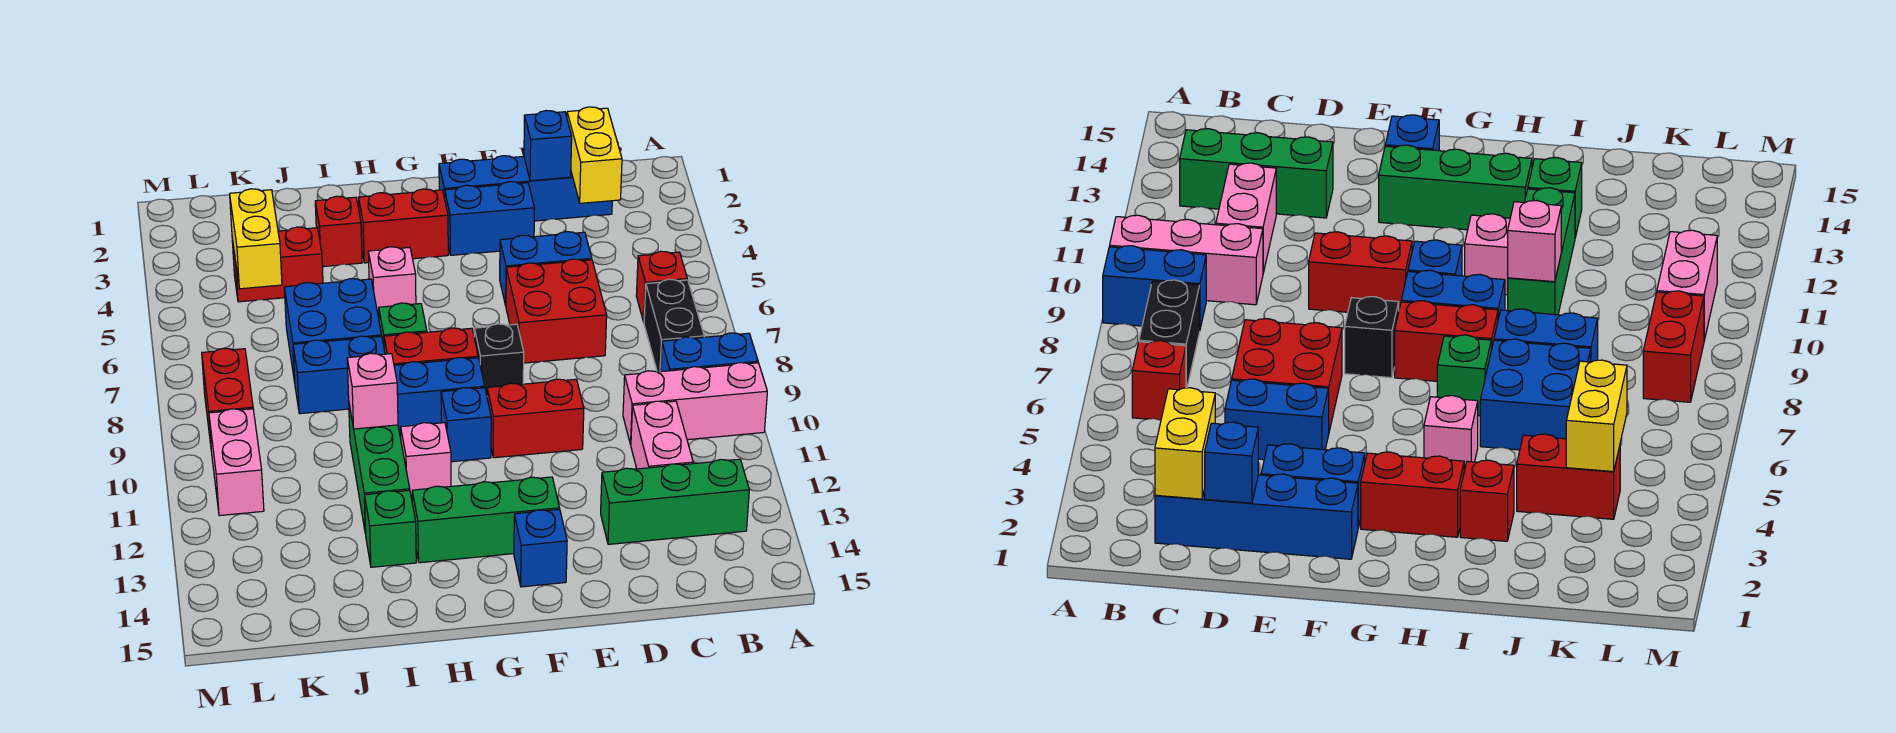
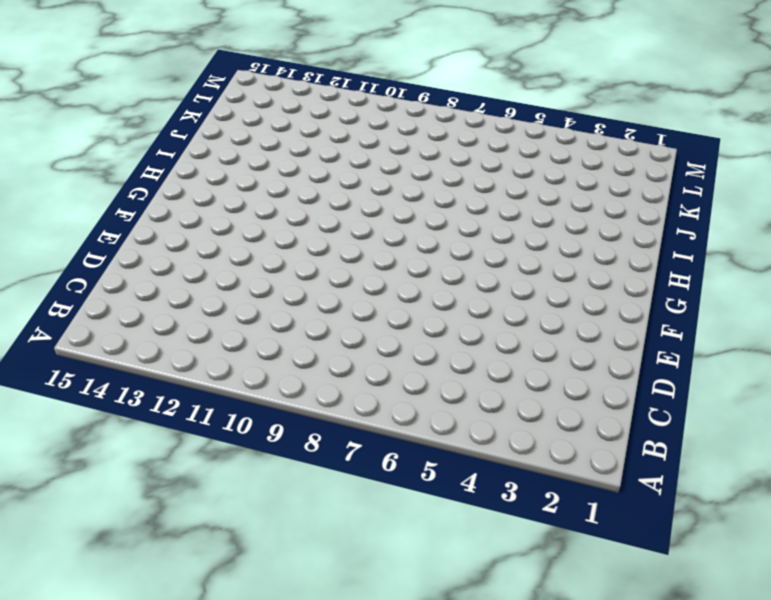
none -> blue brick A9:B9 level 1
none -> pink brick A10:C10 level 1
none -> red brick B6 level 1
none -> black brick B7:B8 level 1

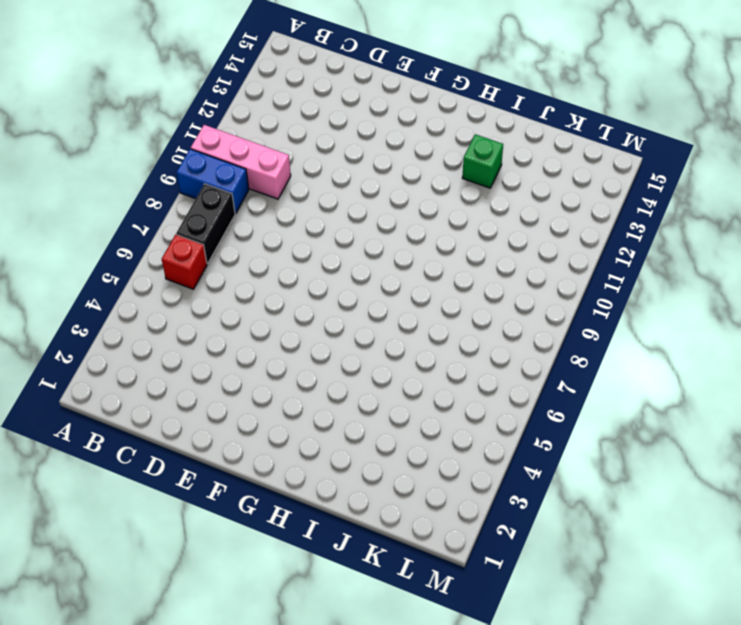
none -> green brick B13:D13 level 1
none -> blue brick C2:F2 level 1
none -> pink brick C11:C12 level 1
none -> blue brick D5:E5 level 1

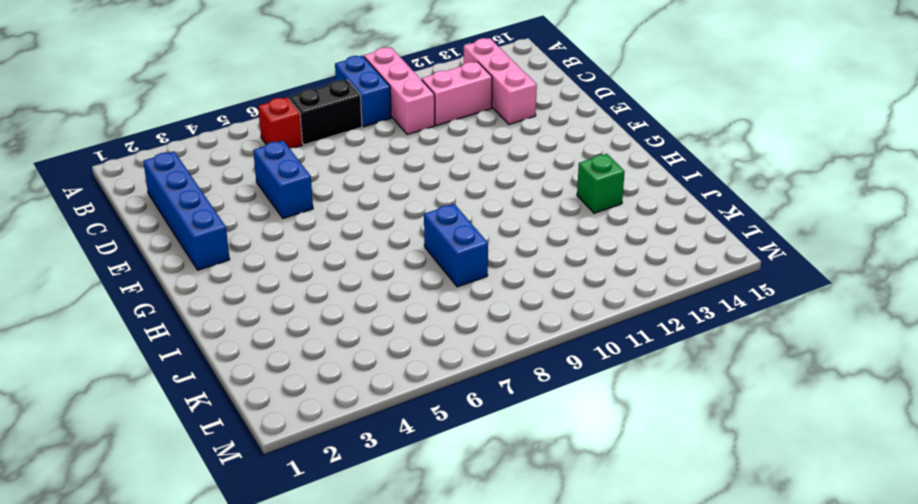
pink brick B13:D13 level 1 -> green brick B13:D13 level 1
none -> red brick D6:E7 level 1
none -> blue brick E3:F3 level 1
none -> red brick E10:F10 level 1
none -> black brick F8 level 1

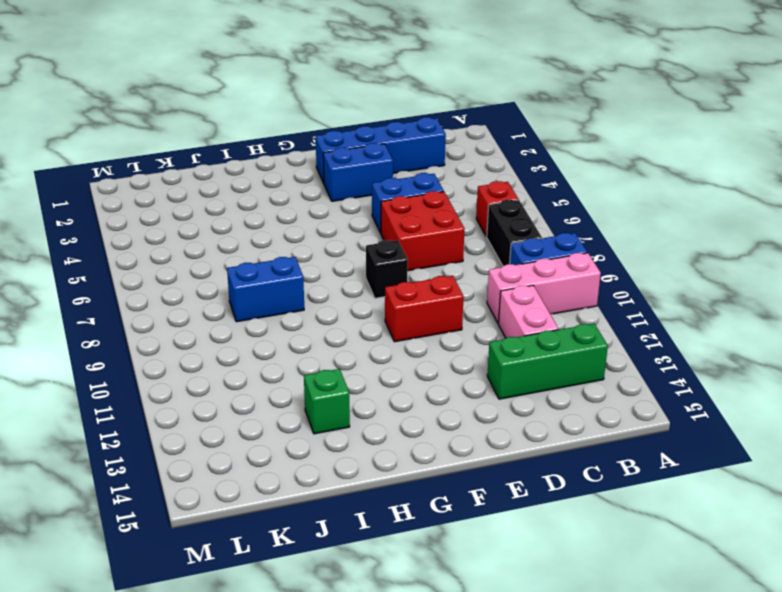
none -> green brick F13:H13 level 1
none -> blue brick F14 level 1
none -> red brick G3:H3 level 1
none -> red brick G8:H8 level 1

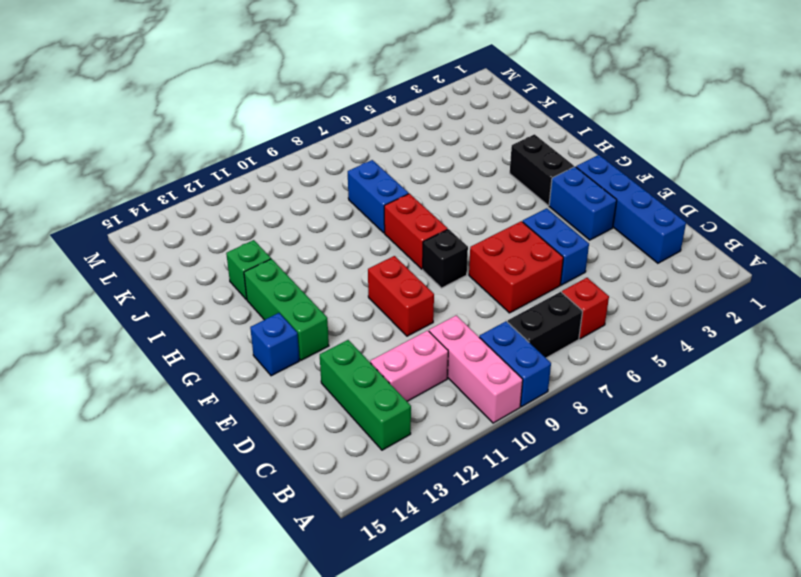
black brick G3:H3 level 1 -> red brick G3:H3 level 1
none -> blue brick G9:H9 level 1
none -> blue brick G10 level 1
none -> pink brick H5 level 1
none -> green brick H7 level 1

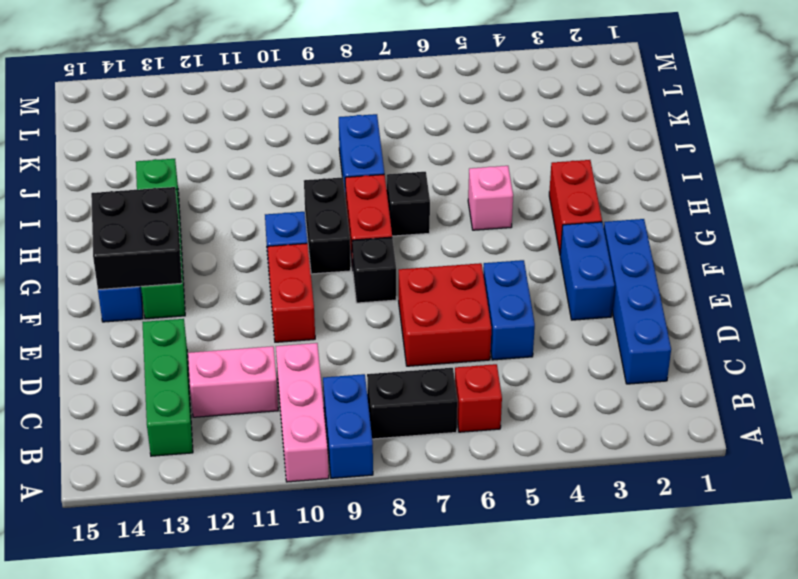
black brick F13:G14 level 2 -> none
black brick G9:H9 level 1 -> blue brick G9:H9 level 1
black brick H7 level 1 -> green brick H7 level 1
none -> pink brick H11 level 1
none -> red brick I3 level 1
none -> blue brick I6:J7 level 1
none -> green brick I10:I12 level 1

